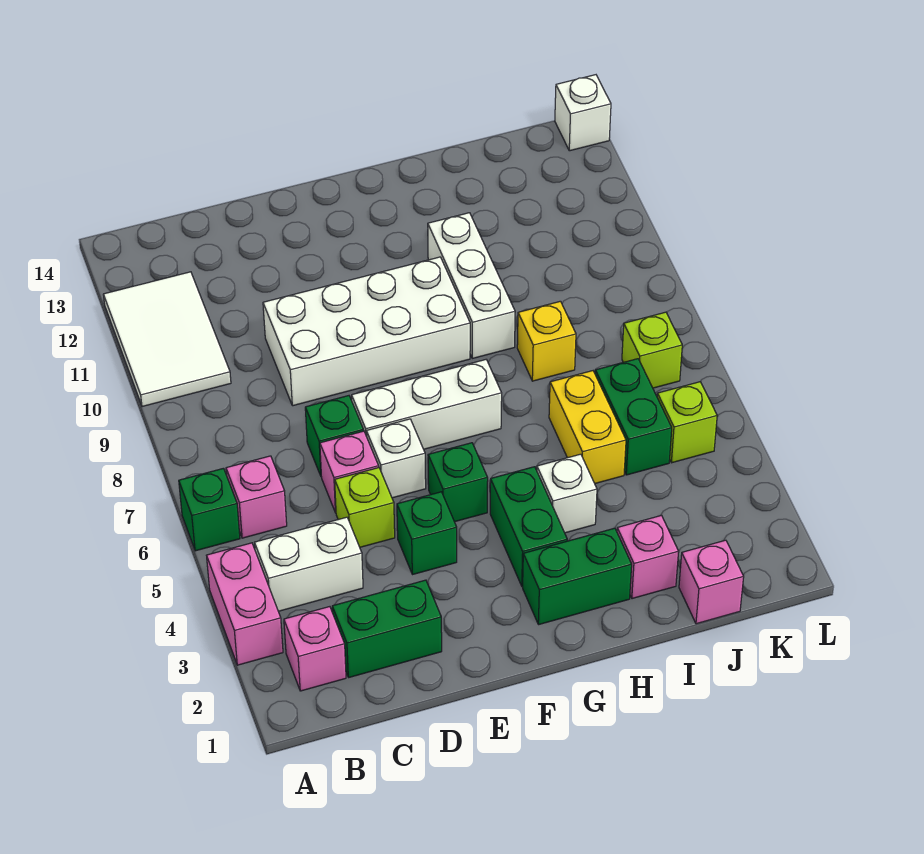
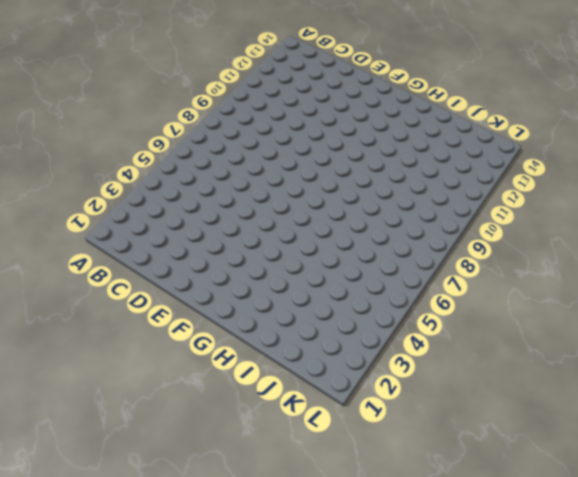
none -> pink brick A3:A4 level 1
none -> green brick A6 level 1
none -> white tile A10:B12 level 1

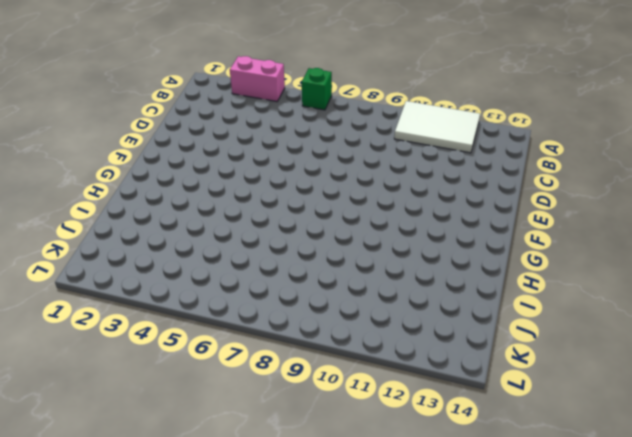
none -> pink brick B2 level 1
none -> white brick B4:C4 level 1
none -> pink brick B6 level 1

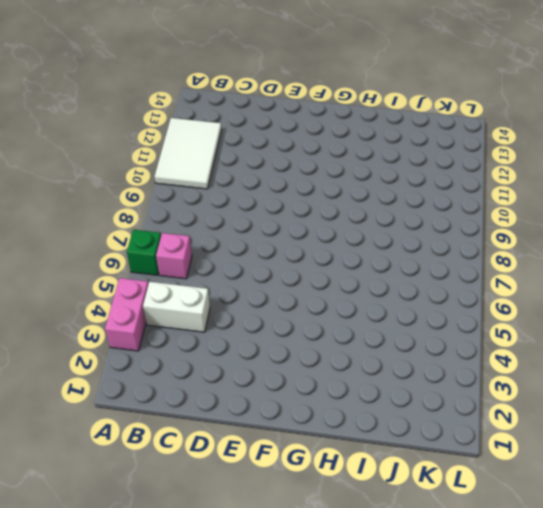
none -> pink brick B2 level 1
none -> green brick C2:D2 level 1
none -> lime brick D5 level 1

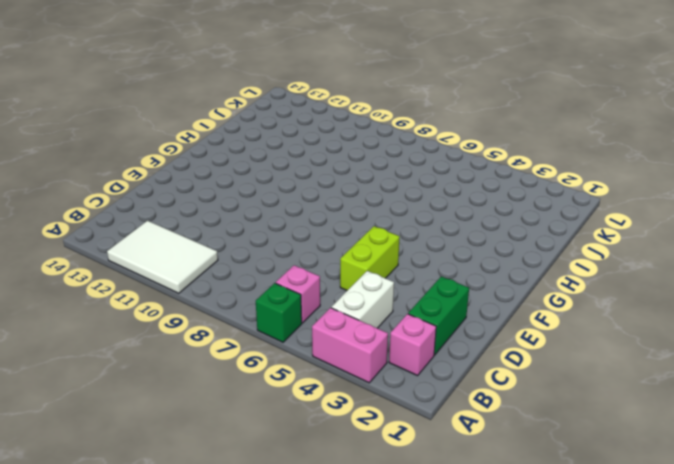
lime brick D5:E5 level 1 -> lime brick D5 level 1
none -> pink brick D6 level 1
none -> green brick D7 level 1
none -> white brick D9:G10 level 1

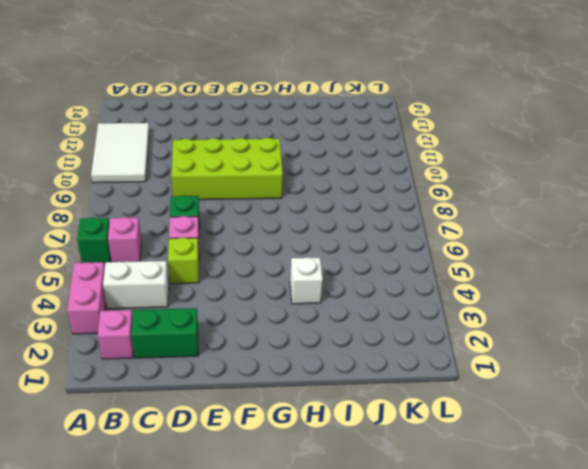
lime brick D9:G10 level 1 -> white brick D9:G10 level 1
none -> green brick E4 level 1
none -> white brick E6 level 1
none -> white brick E7:G7 level 1

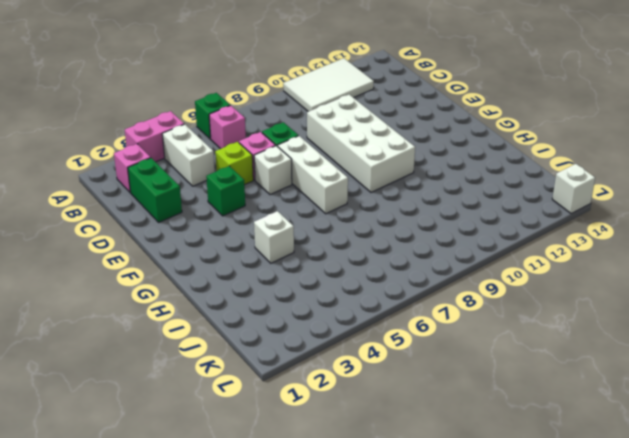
none -> green brick F5 level 1
none -> green brick G2:H2 level 1
none -> green brick G3:G4 level 1

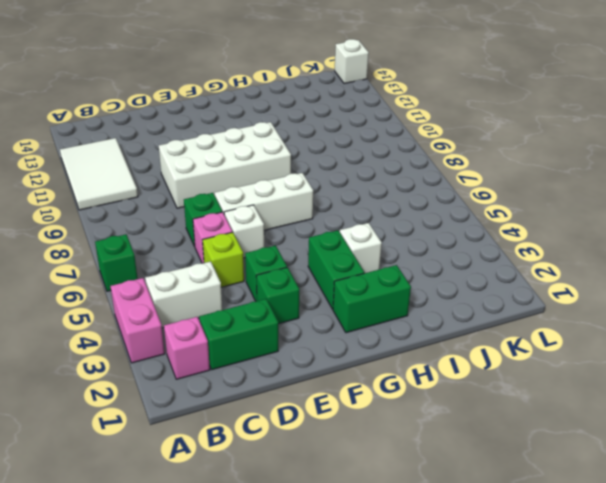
green brick E3 level 1 -> green brick F5 level 1
none -> pink brick B6 level 1
none -> white brick H9:H11 level 1
none -> pink brick I2 level 1

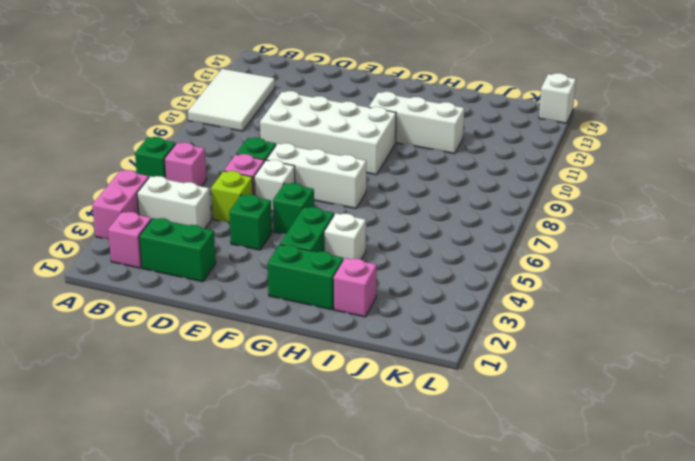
white brick G11:I11 level 1 -> white brick H9:H11 level 1
none -> yellow brick I5:I6 level 1
none -> yellow brick I8 level 1
none -> pink brick J1 level 1

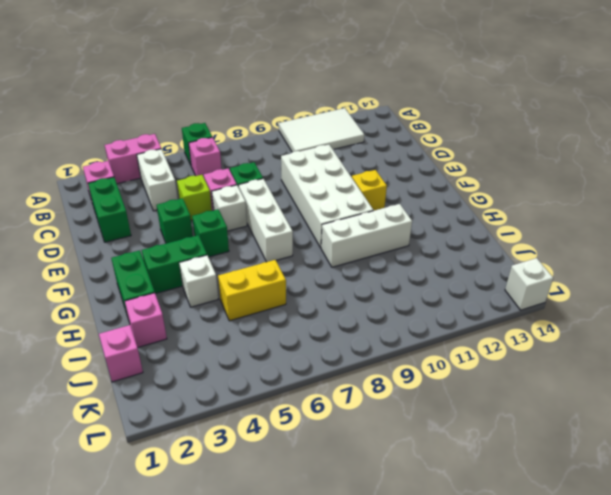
yellow brick F11 level 1 -> yellow brick I8 level 1
none -> green brick J5:J6 level 1
none -> lime brick K5 level 1
none -> lime brick K7 level 1

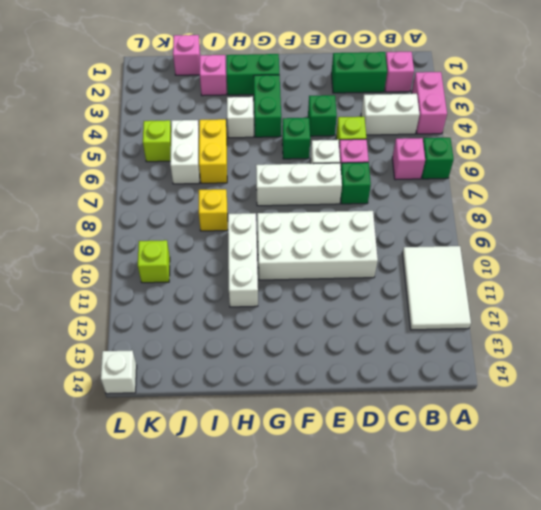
white brick J5:J6 level 1 -> green brick J5:J6 level 1
lime brick K10 level 1 -> lime brick K7 level 1

